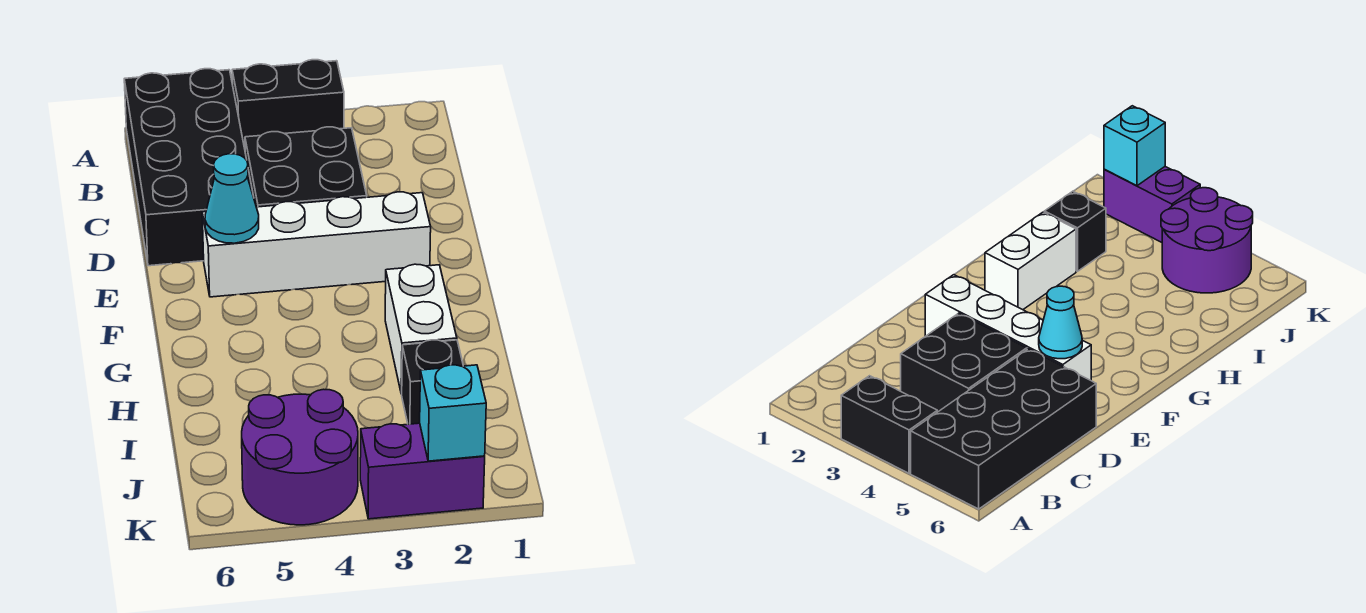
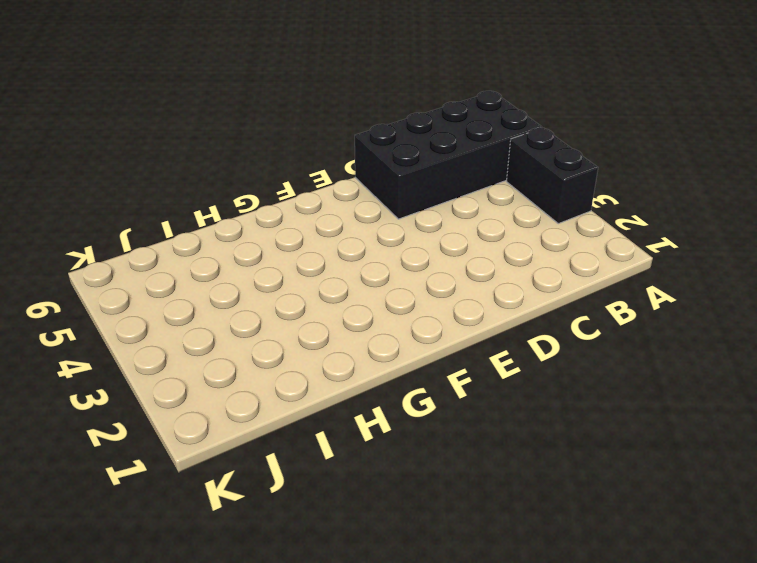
none -> black brick C3:D4 level 1
none -> white brick E2:E5 level 1

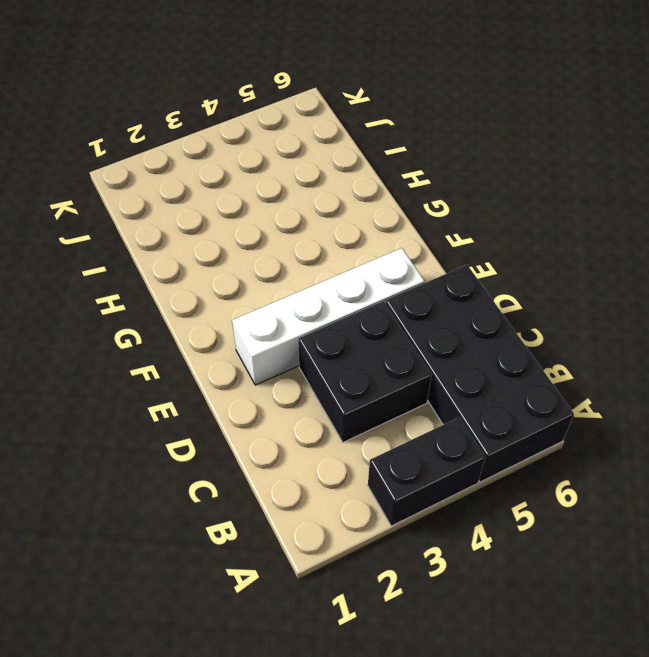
none -> white brick G2:H2 level 1
none -> black brick I2 level 1

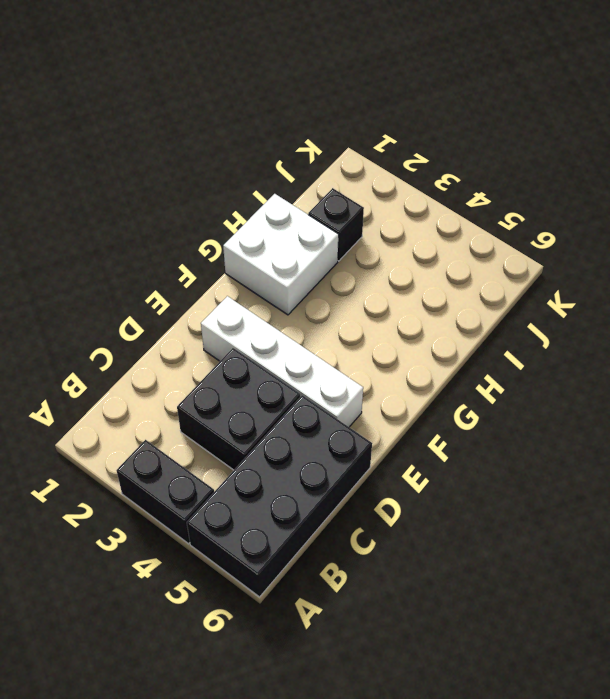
white brick G1:H2 level 1 -> white brick G2:H2 level 1
none -> purple round brick J4:K5 level 1
none -> purple brick K2:K3 level 1

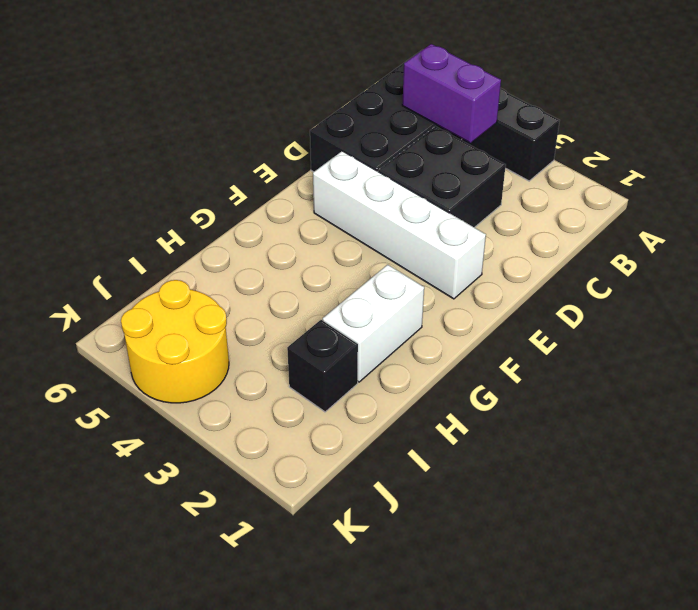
purple brick B4:B5 level 2 -> purple brick K2:K3 level 1
yellow round brick J4:K5 level 1 -> purple round brick J4:K5 level 1
none -> cyan cone E5 level 2
none -> cyan brick K2 level 2

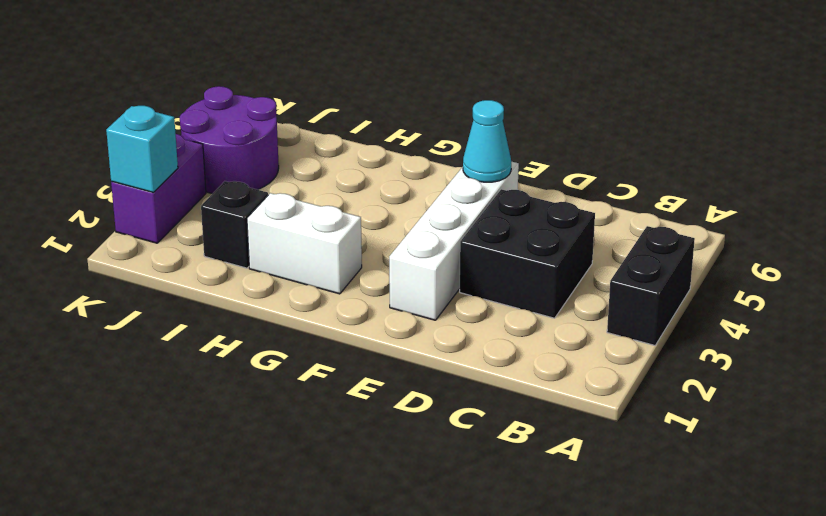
none -> black brick A5:D6 level 1

